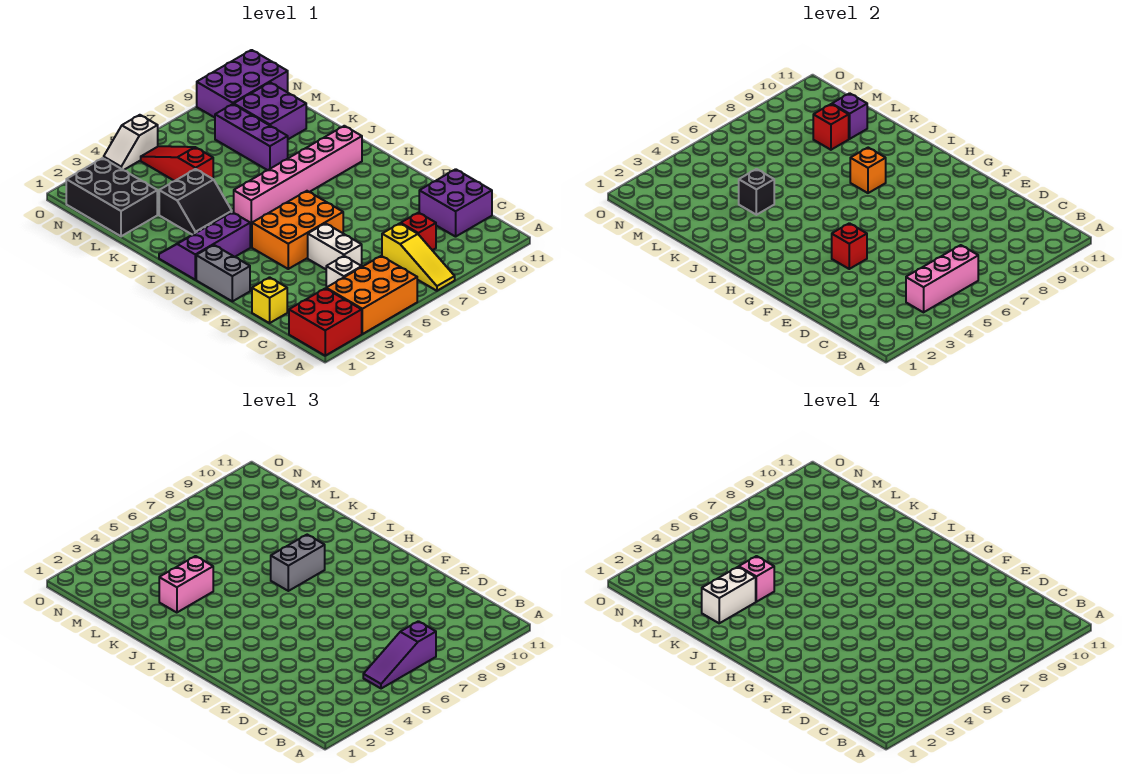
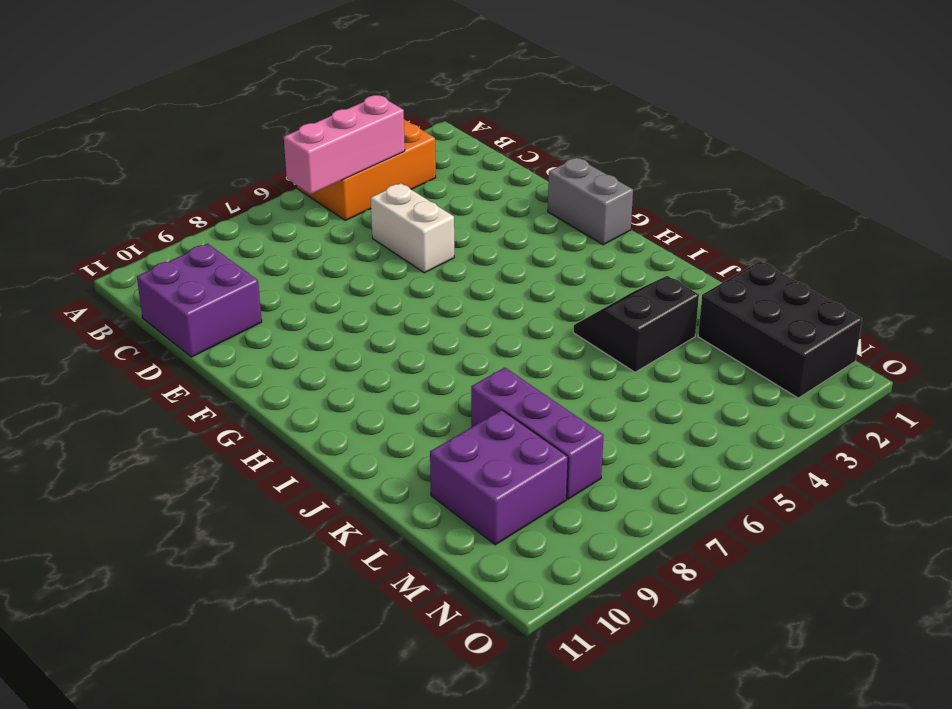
none -> red brick A1:B2 level 1
none -> yellow slope A7:C7 level 1 top C
none -> white brick C4 level 1
none -> red brick C8 level 1

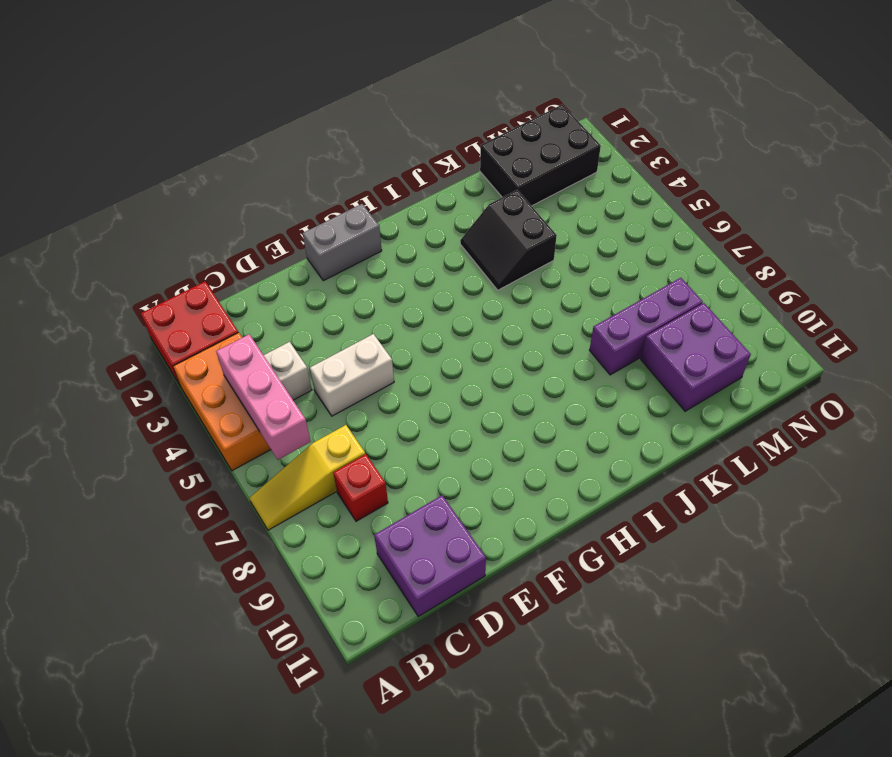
none -> yellow brick D1 level 1
none -> orange brick F4:G6 level 1
none -> purple slope H1:I3 level 1 top H
none -> pink brick I5:I10 level 1

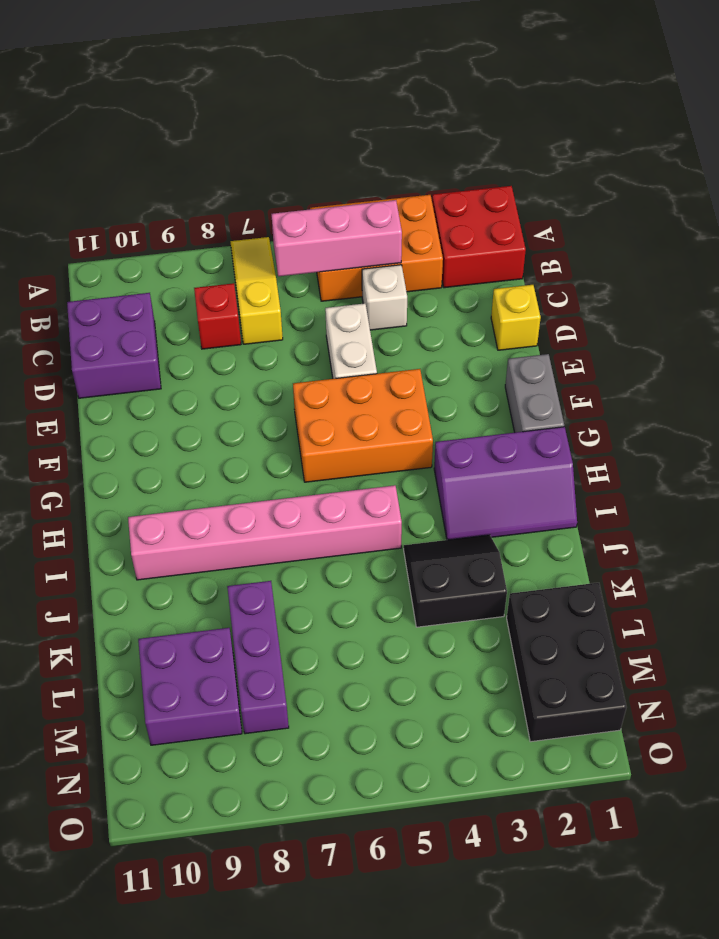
none -> red slope L5:N5 level 1 top L
none -> purple brick N9:O11 level 1
none -> white slope O4:O5 level 1 top 5
none -> red brick F4 level 2

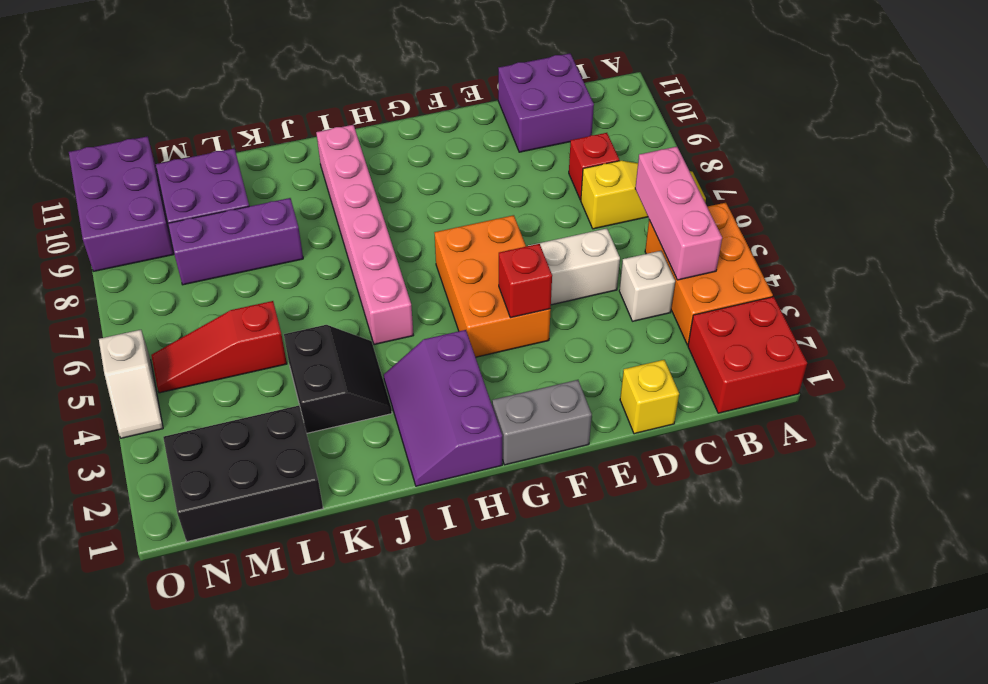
none -> orange brick I8 level 2
none -> black brick K4 level 2
none -> red brick L9 level 2
none -> purple brick L10 level 2

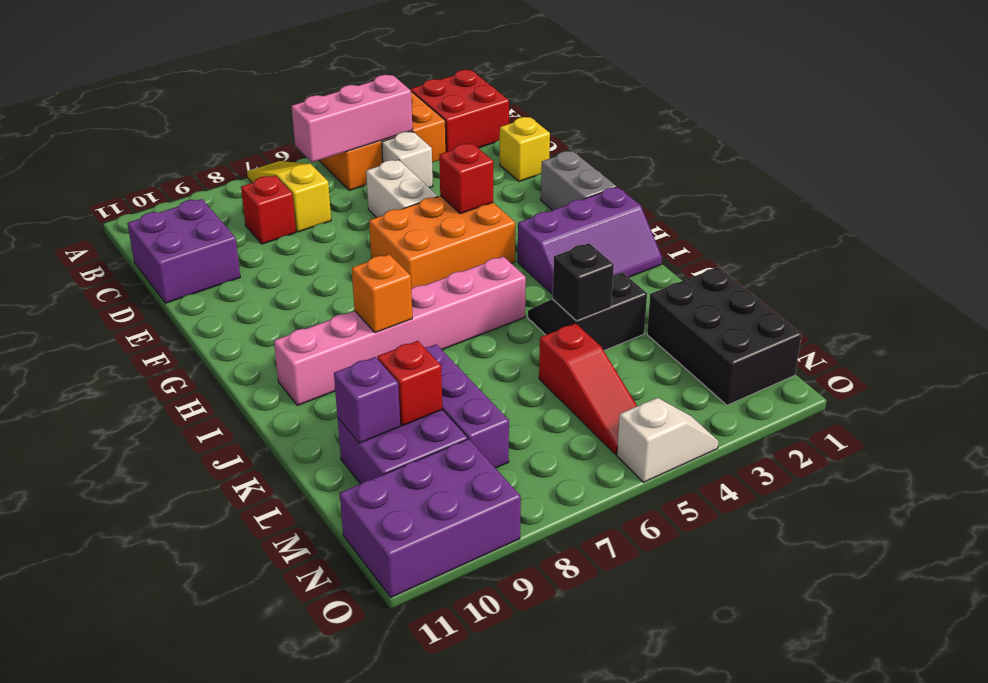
none -> purple slope B5:B7 level 3 top 7
none -> grey brick I7:I8 level 3
none -> pink brick K3:K4 level 3
none -> white brick K2:K3 level 4

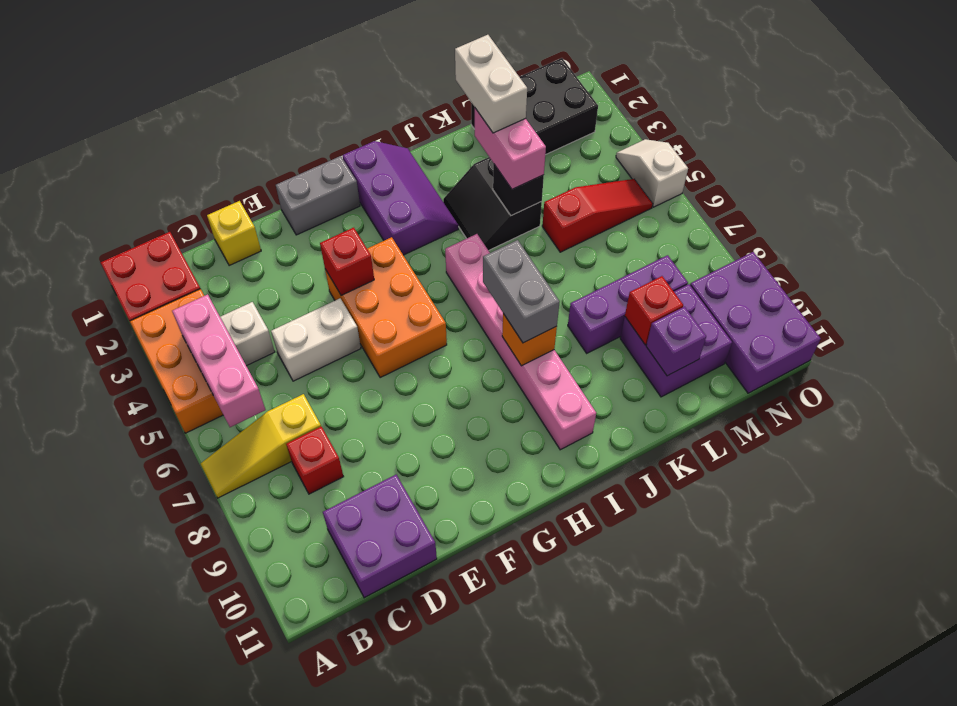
none -> purple slope B5:B7 level 3 top 7
none -> pink brick K4 level 4

